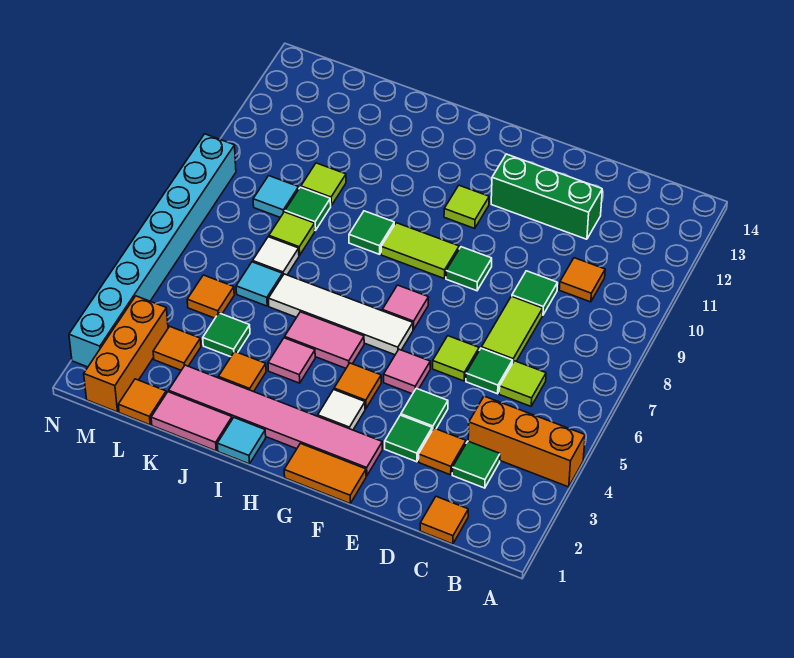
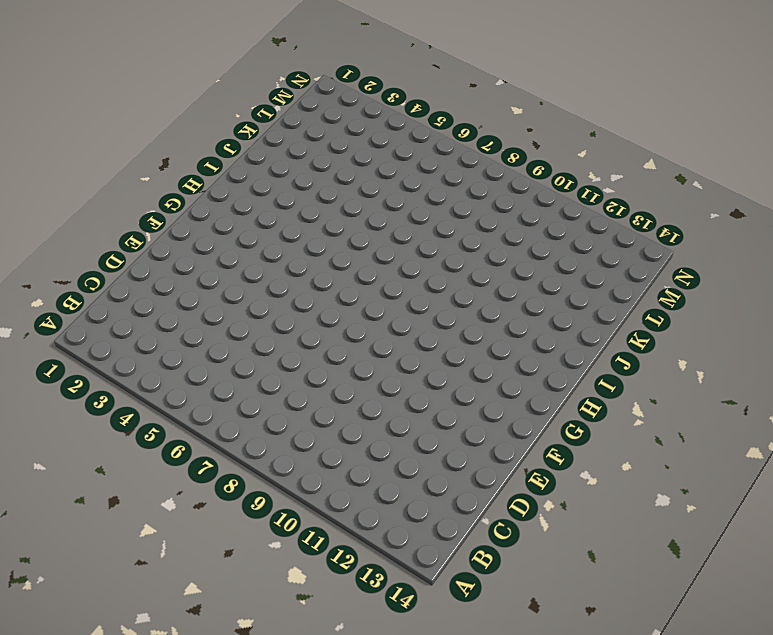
none -> orange brick A4:C4 level 1
none -> orange tile C1 level 1
none -> green tile C3 level 1
none -> lime tile C6 level 1

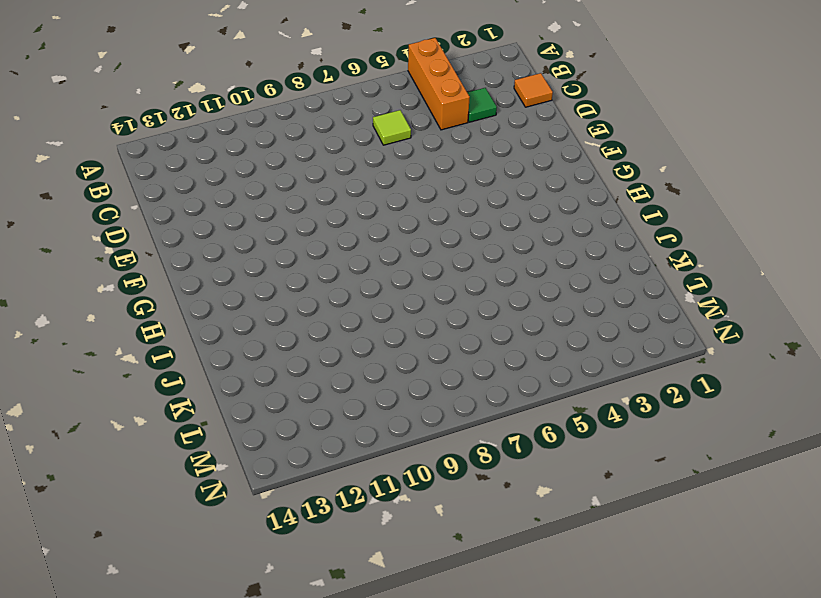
none -> orange tile C10 level 1
none -> orange tile D3 level 1
none -> green tile D6 level 1
none -> lime tile D7:D8 level 1

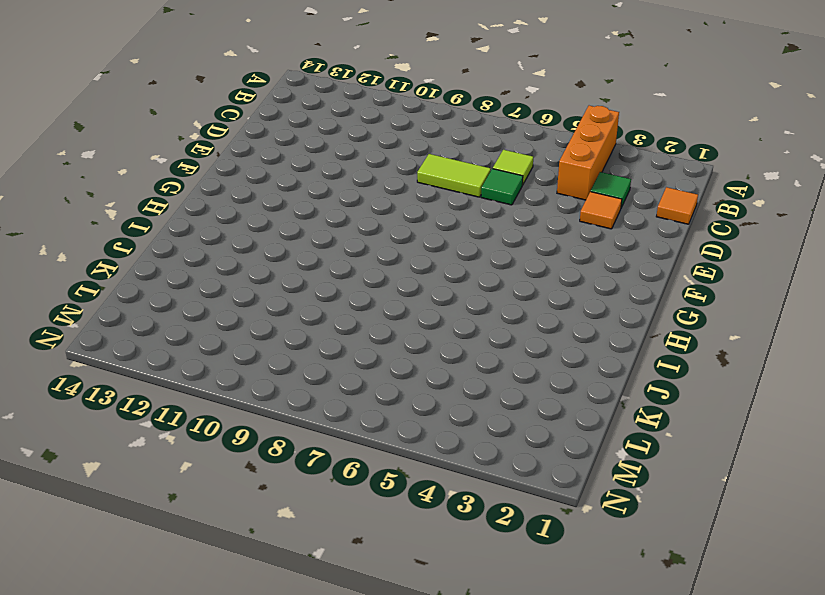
none -> orange tile C10 level 1
none -> green tile D9 level 1
none -> green brick D12:F12 level 1
none -> green tile E3 level 1

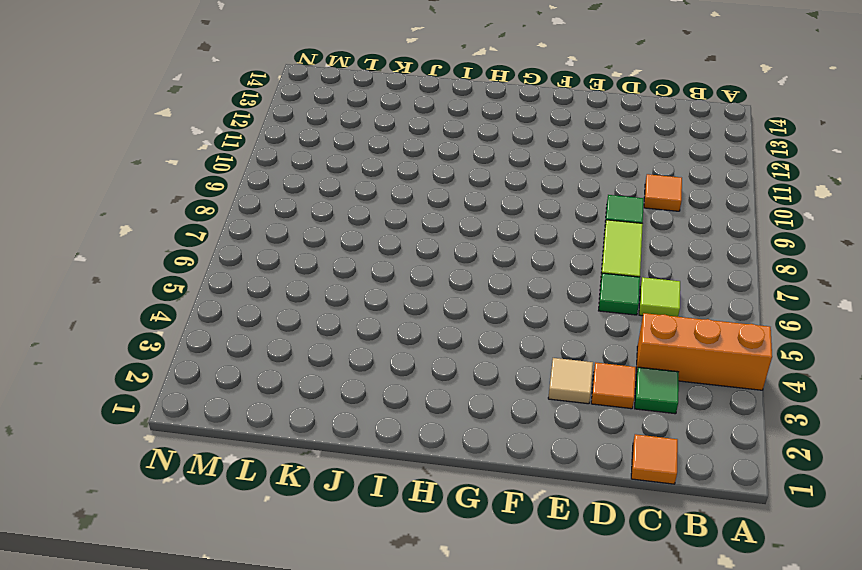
tan tile E3 level 1 -> green tile E3 level 1
none -> green brick D12:F12 level 1
none -> green tile E4 level 1
none -> lime tile E6 level 1
none -> orange tile F1:G1 level 1

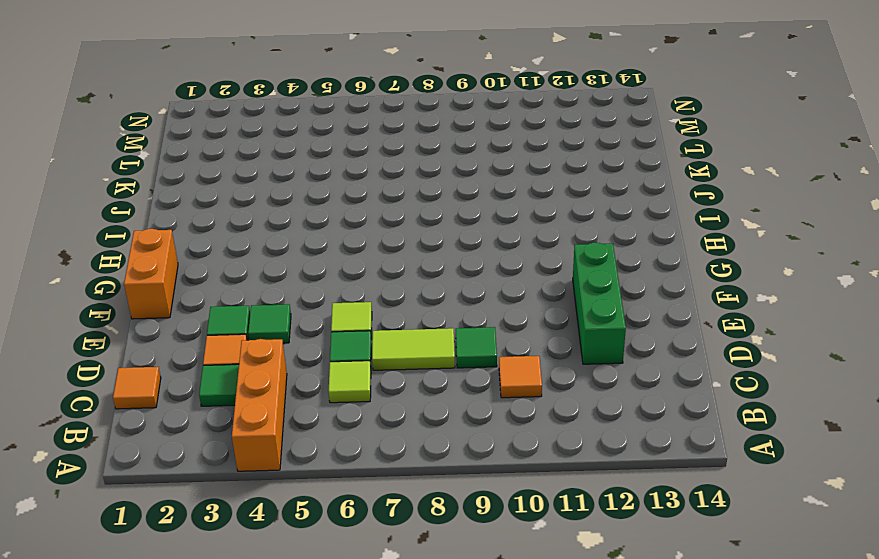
orange brick F1:G1 level 1 -> orange tile F1:G1 level 1
none -> pink tile F2:K2 level 1
none -> pink tile F5 level 1
none -> green tile F9 level 1
none -> white tile G3 level 1

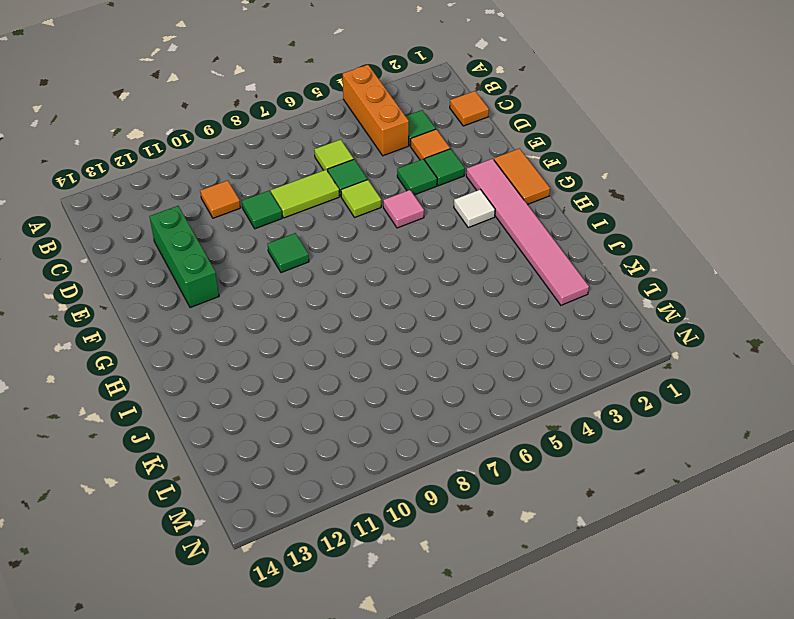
none -> orange tile G4 level 1
none -> white tile G6:J6 level 1
none -> pink tile G7 level 1
none -> lime tile G9:H9 level 1

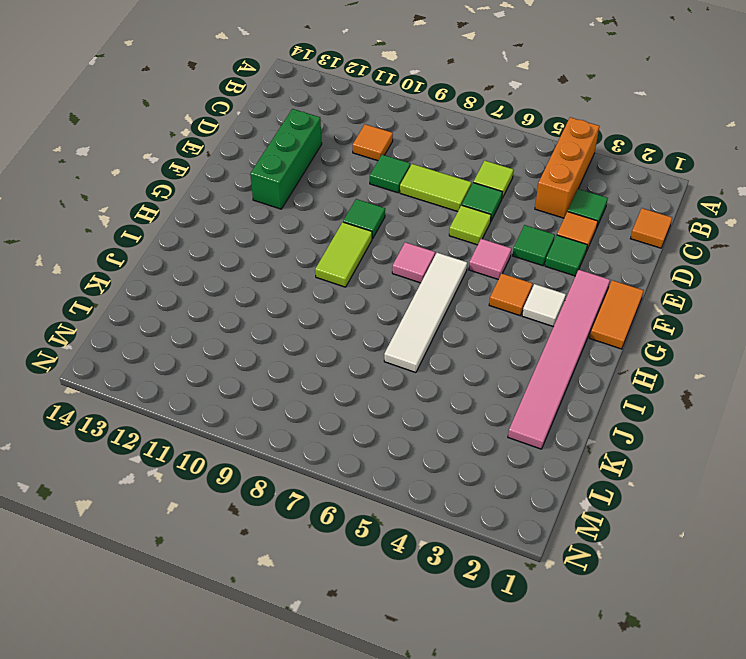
none -> lime tile G11 level 1
none -> pink tile H5:I5 level 1
none -> cyan tile I1 level 1
none -> pink tile I4 level 1

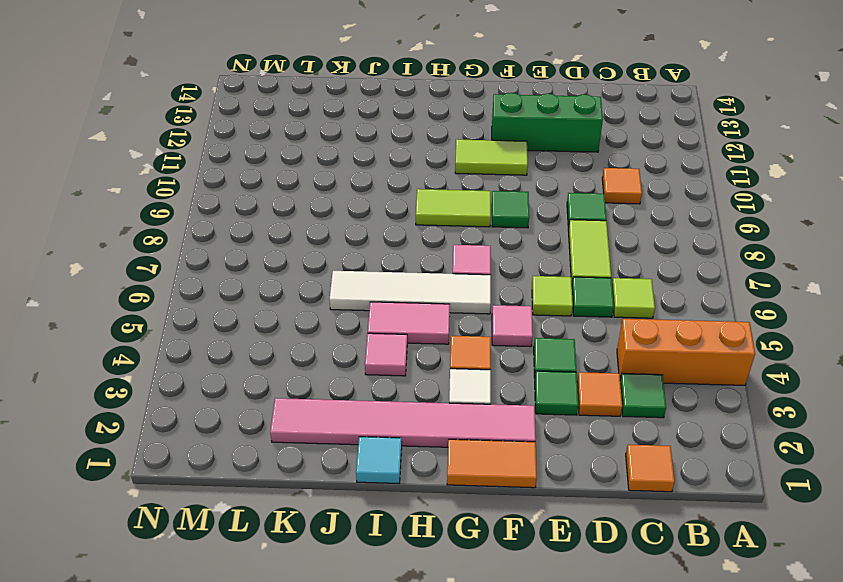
lime tile F11:G11 level 1 -> lime tile G11 level 1
none -> green tile I9 level 1
none -> pink tile J1:K1 level 1
none -> orange tile J3 level 1
none -> green tile K4 level 1

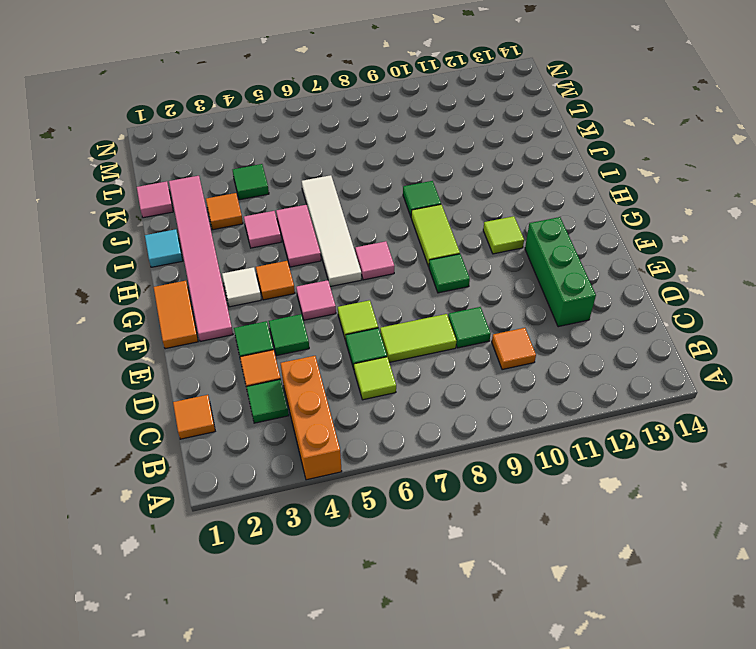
pink tile K1 level 1 -> pink tile J1:K1 level 1
none -> cyan tile K6 level 1
none -> white tile K7 level 1
none -> lime tile K8 level 1
none -> green tile K9 level 1

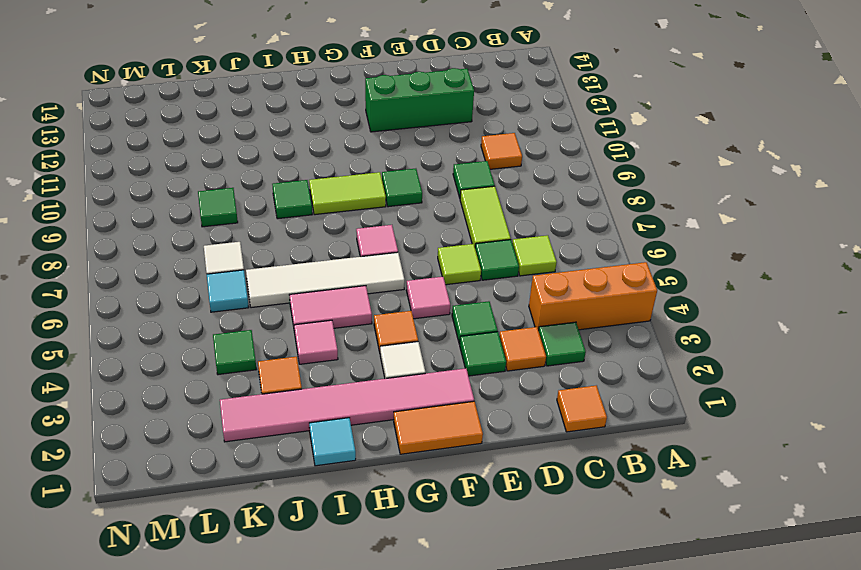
none -> lime tile G11 level 1
none -> pink tile J1:K1 level 1
none -> lime tile K8 level 1
none -> lime tile K10 level 1

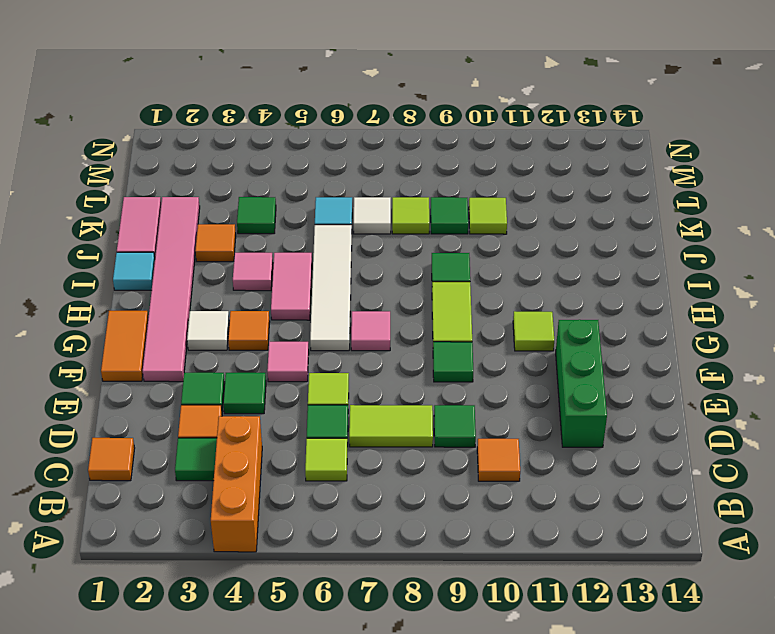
none -> orange tile L1 level 1
none -> orange tile L3 level 1
none -> orange tile L5 level 1
none -> cyan tile L9 level 1

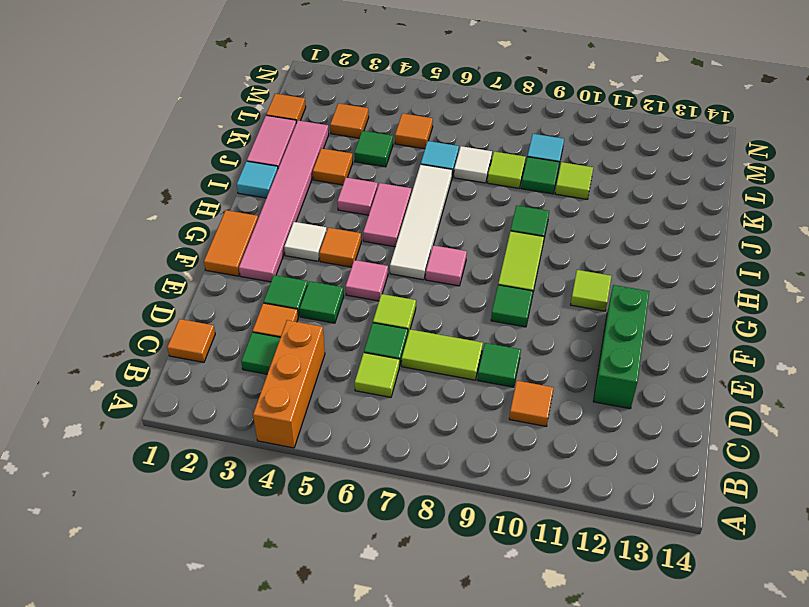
none -> orange brick M1:M3 level 1
none -> cyan brick N2:N9 level 1

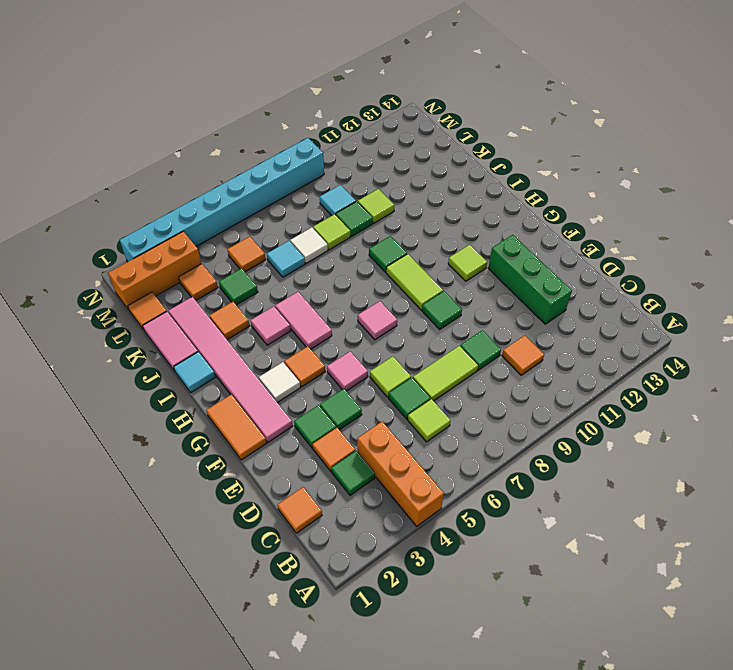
none -> white tile G6:J6 level 1

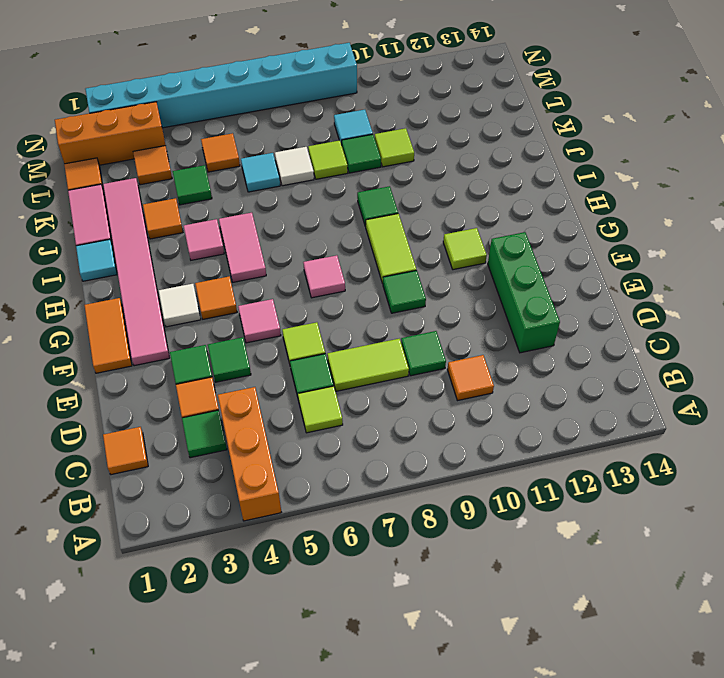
none -> white tile G6:J6 level 1

